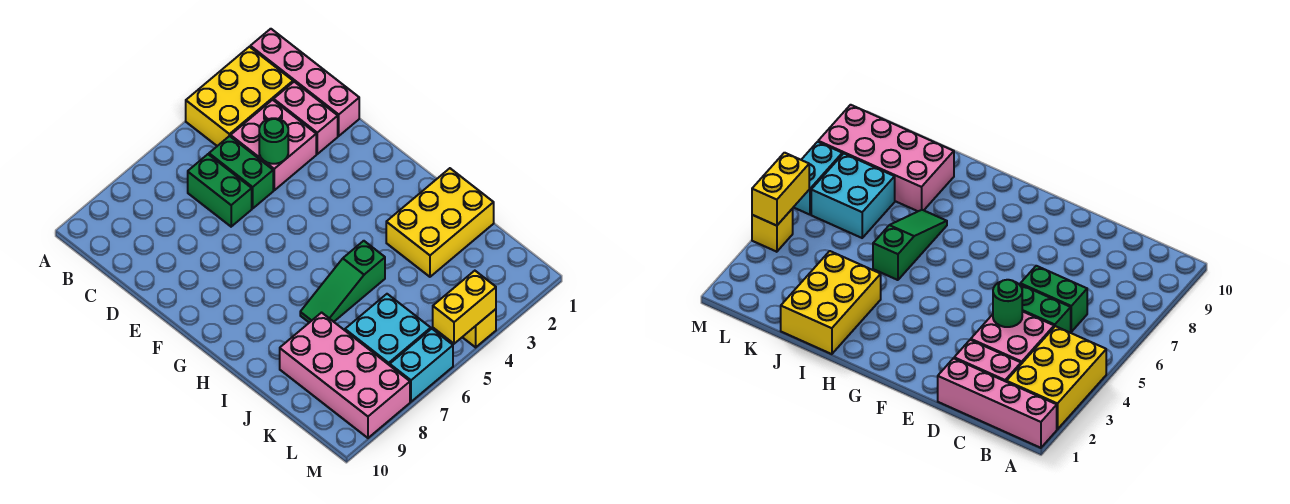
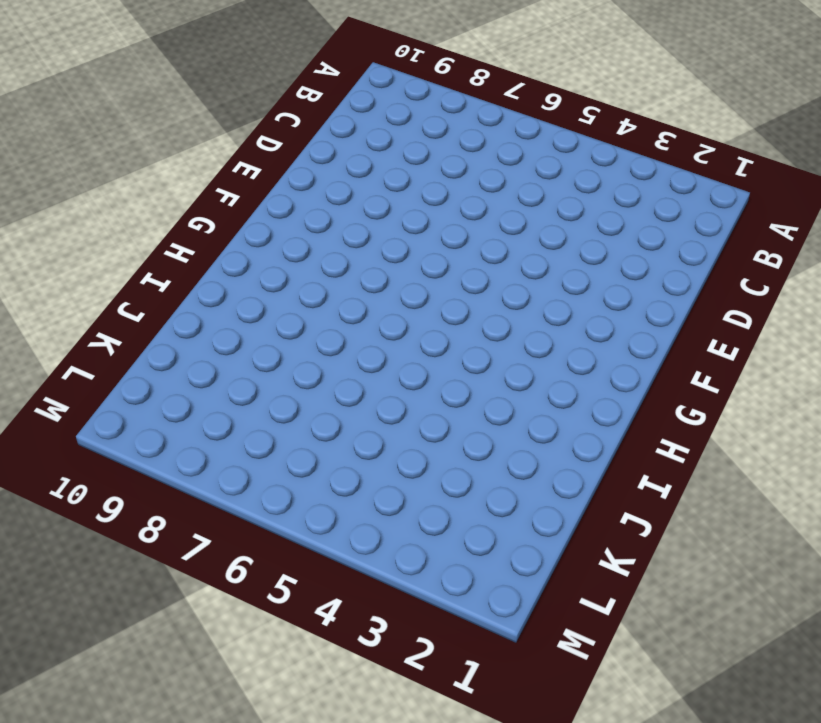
none -> pink brick A1:D1 level 1
none -> yellow brick A2:B4 level 1
none -> pink brick C2:D2 level 1

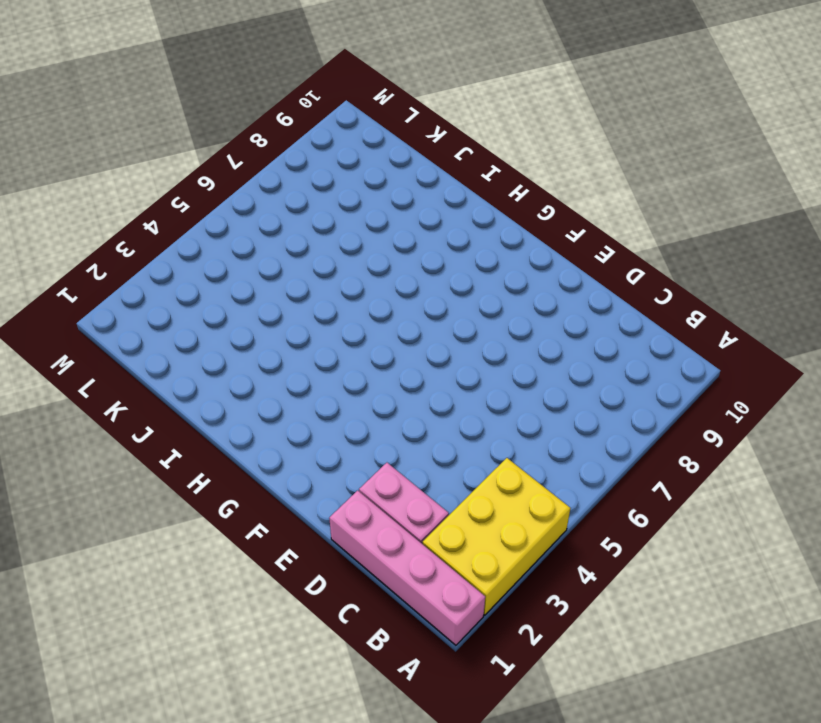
none -> pink brick C3:D4 level 1
none -> green brick C5:D5 level 1
none -> green brick C6:D6 level 1

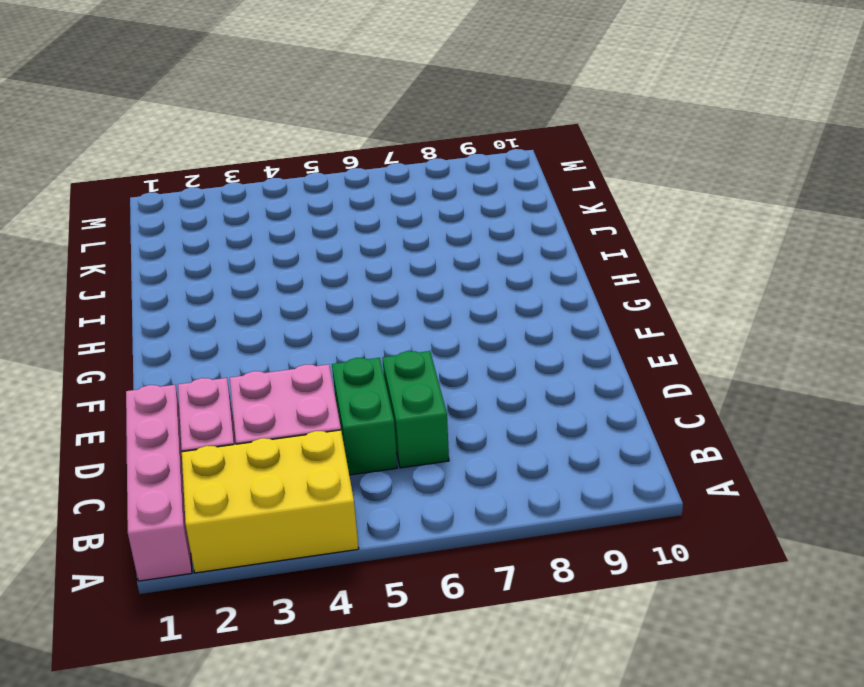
none -> yellow brick I1:J3 level 1
none -> green slope I5:I7 level 1 top 5
none -> pink brick J8:M9 level 1

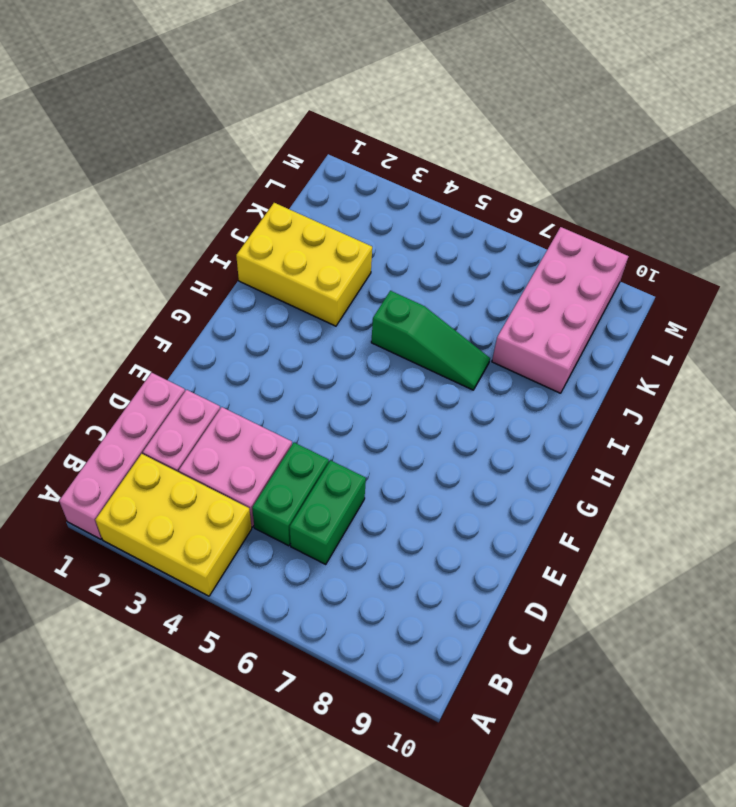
none -> cyan brick K6:L7 level 1
none -> yellow brick M4 level 1
none -> cyan brick M6:M7 level 1

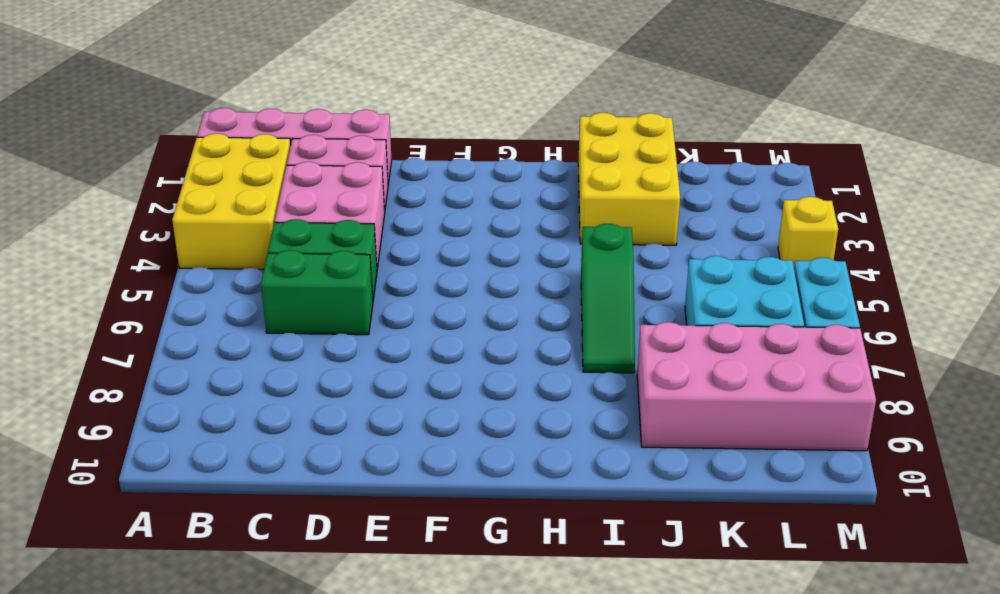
none -> green round brick D4 level 2
none -> yellow brick M4:M5 level 2

